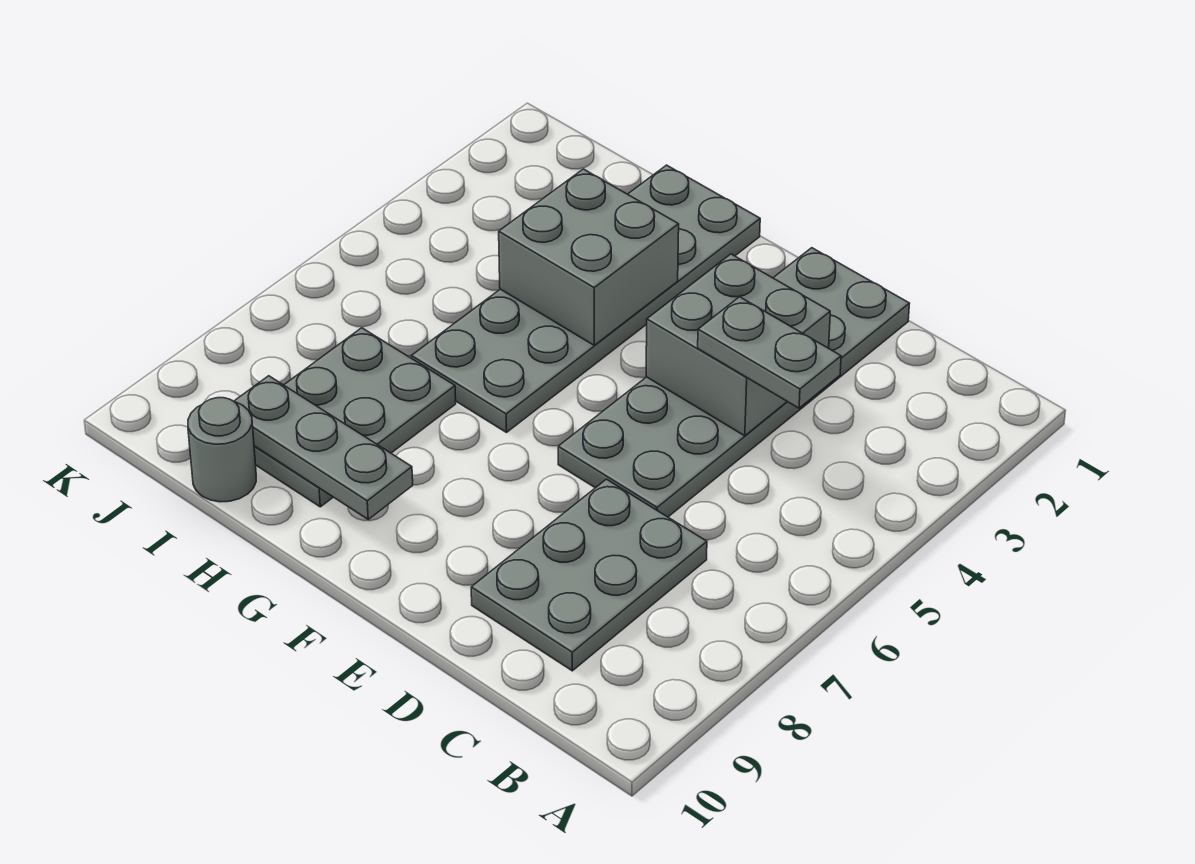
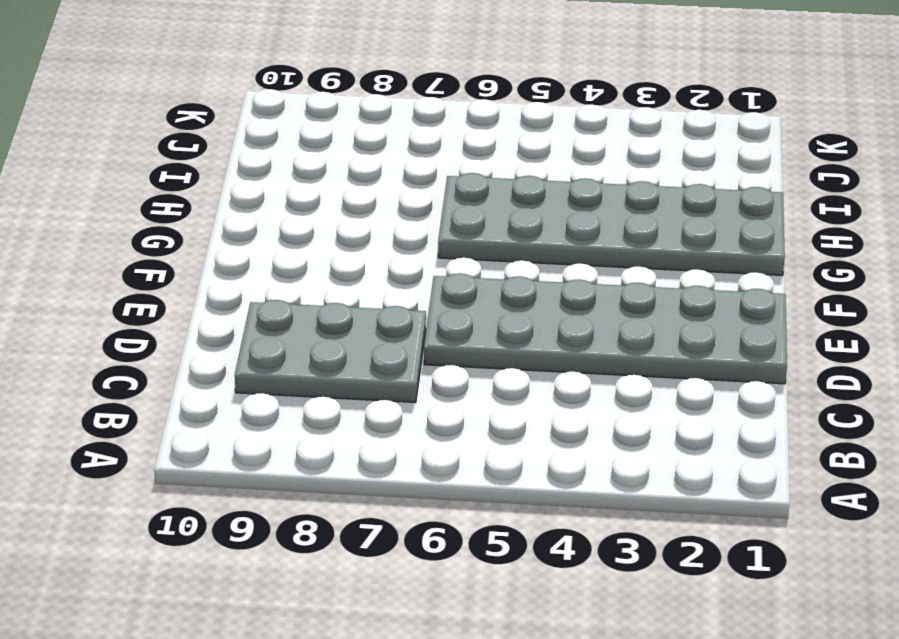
none -> grey plate H7:I9 level 1
none -> grey round brick I10 level 1

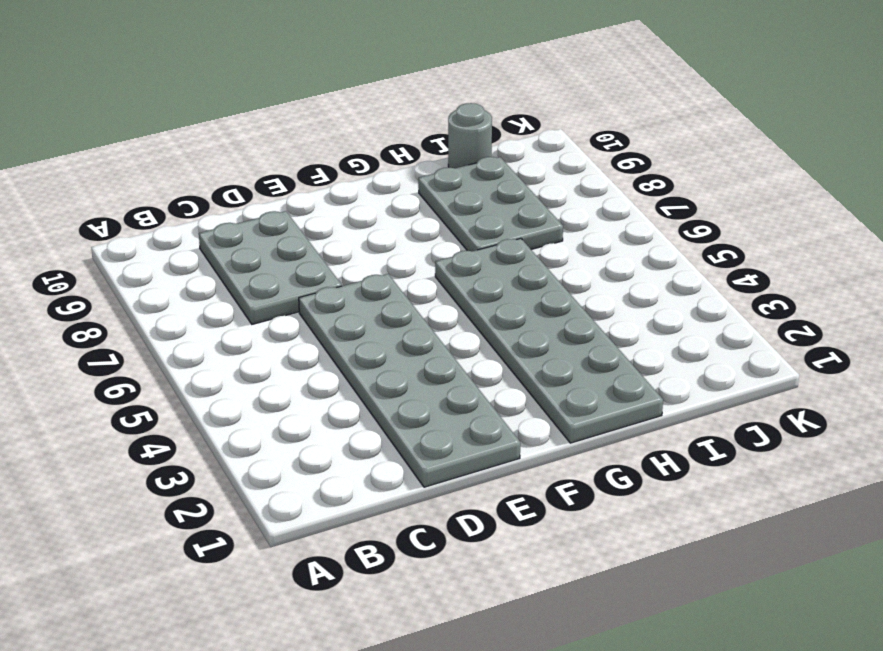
none -> grey brick D3:E4 level 2
none -> grey brick G3:H4 level 2

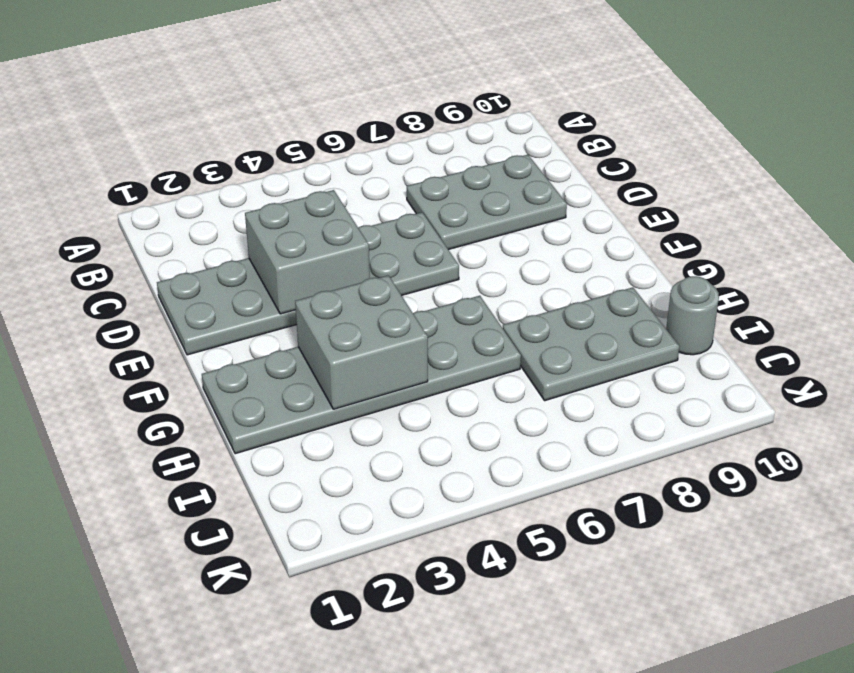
none -> grey plate G9:I9 level 2
none -> grey plate C4:D4 level 3

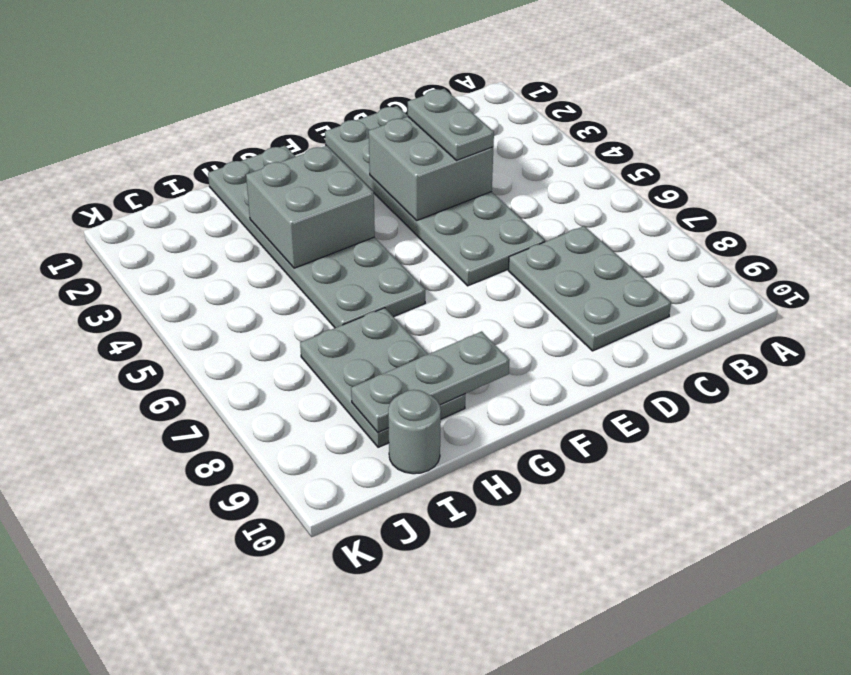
grey plate D3:D4 level 3 -> grey plate C4:D4 level 3

